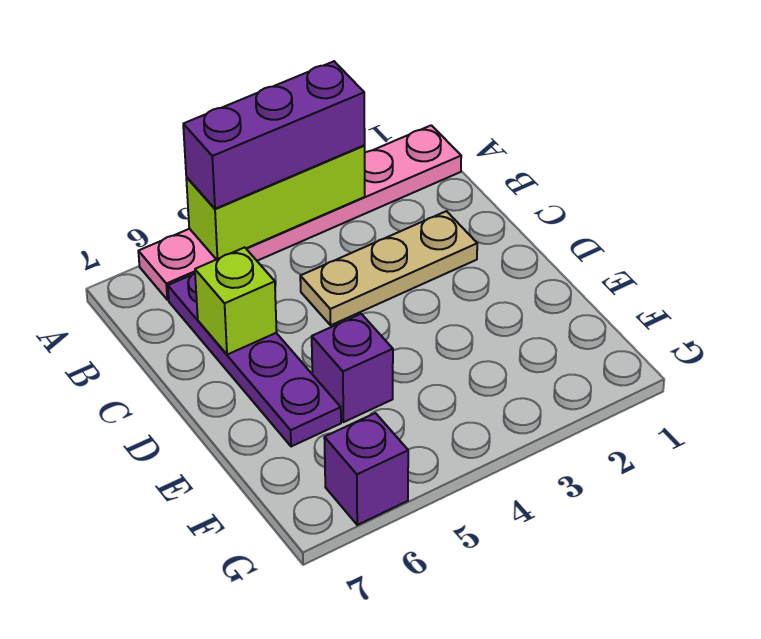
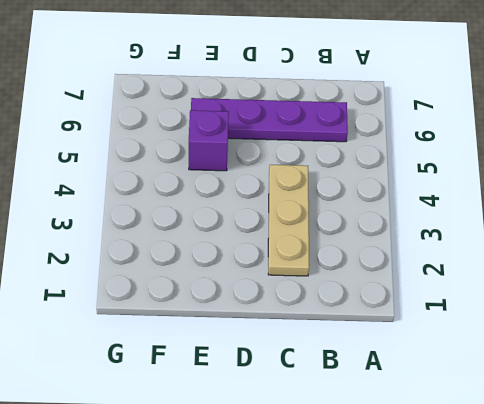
none -> pink plate A1:A6 level 1
none -> purple brick G6 level 1

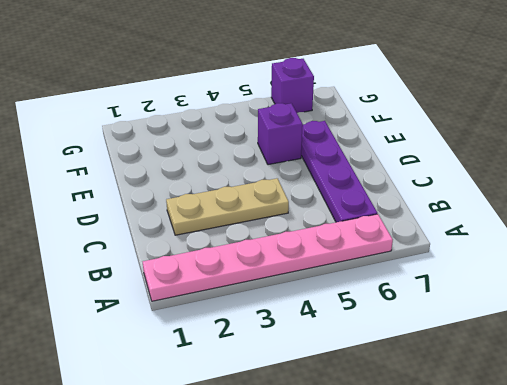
none -> lime brick A3:A5 level 2
none -> lime brick C6 level 2

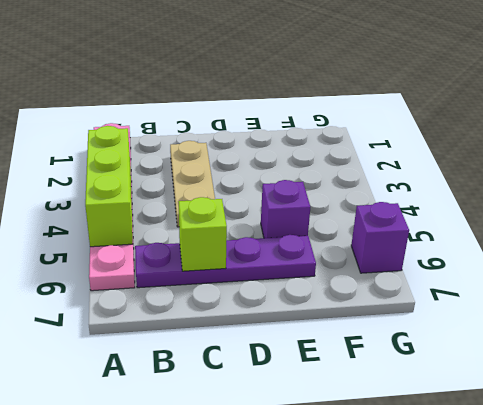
none -> purple brick A3:A5 level 3

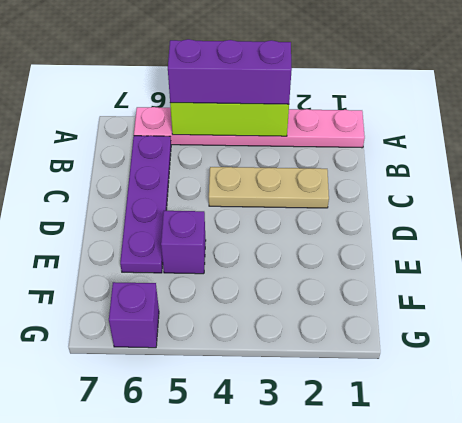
none -> lime brick C6 level 2

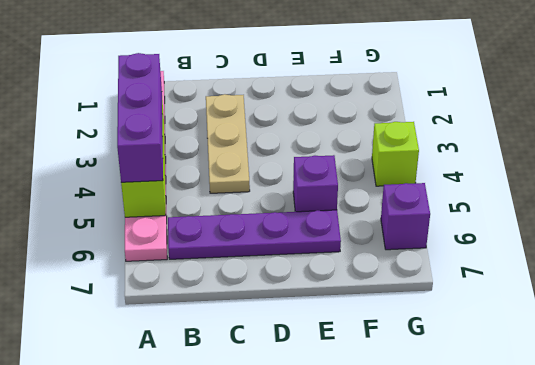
lime brick G4 level 1 -> lime brick C6 level 2

